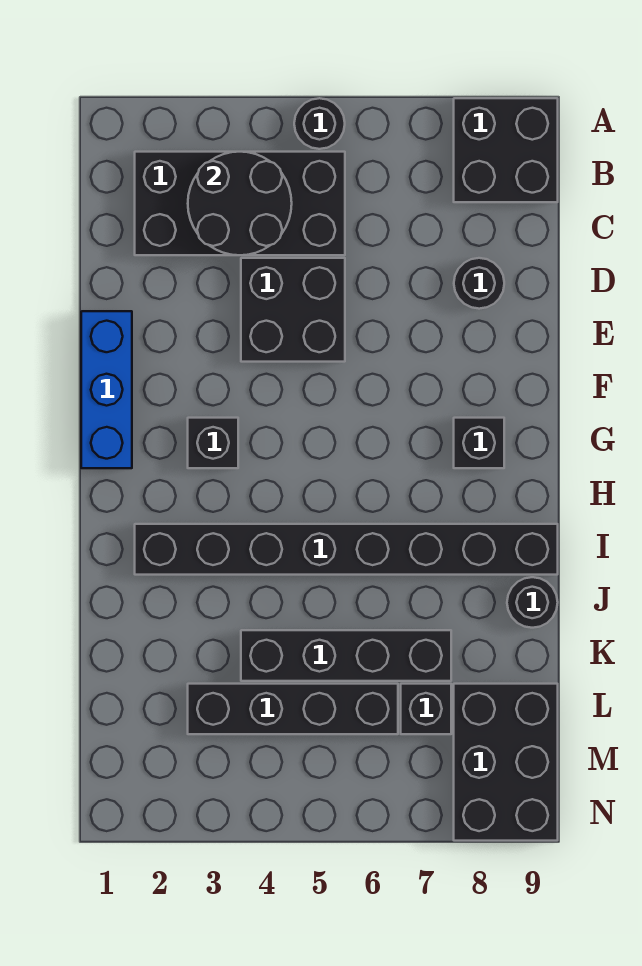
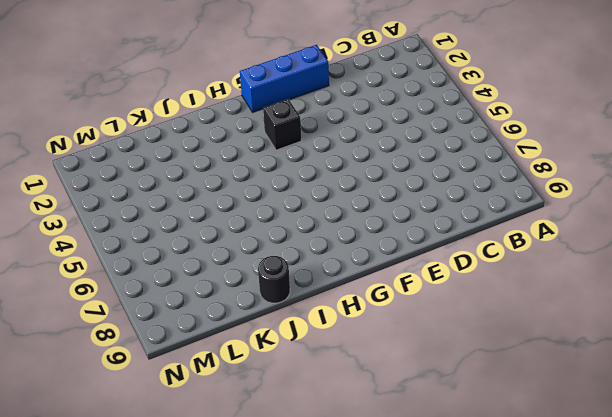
none -> black round brick A5 level 1
none -> black brick A8:B9 level 1
none -> black brick B2:C5 level 1

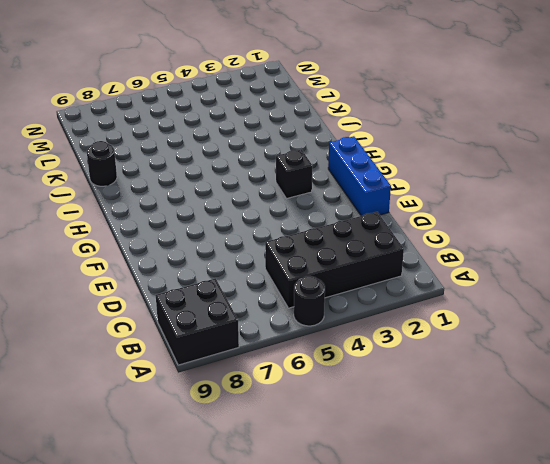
none -> black brick D4:E5 level 1
none -> black round brick D8 level 1
none -> black brick G8 level 1

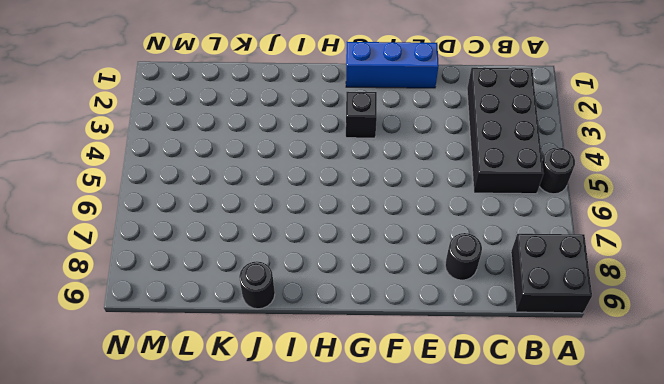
none -> black brick D4:E5 level 1
none -> black brick G8 level 1
none -> black brick I2:I9 level 1

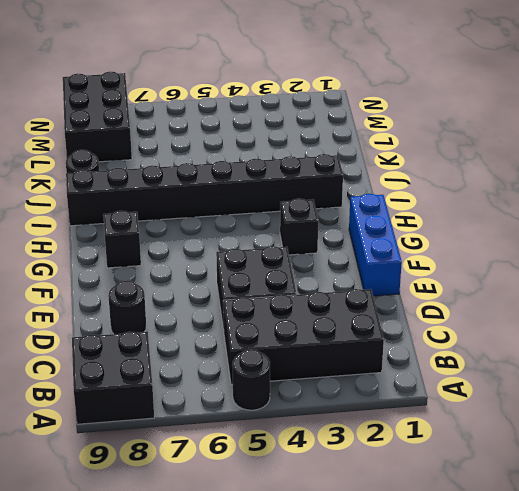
none -> black brick K4:K7 level 1
none -> black brick L3:L6 level 1
none -> black brick L7 level 1

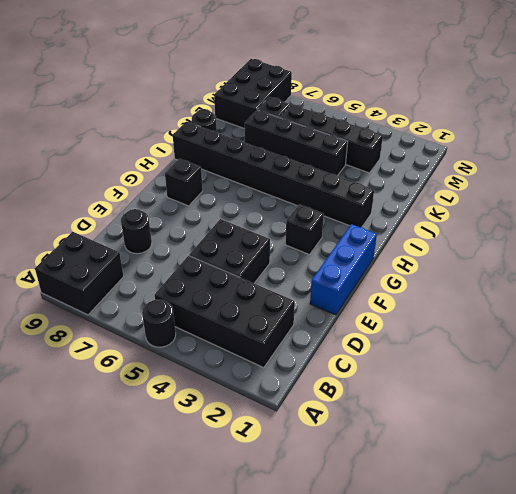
none -> black round brick B3:C4 level 2

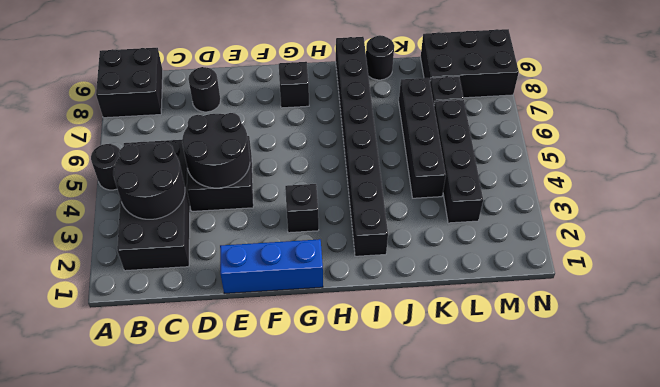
black round brick D4:E5 level 2 -> none

